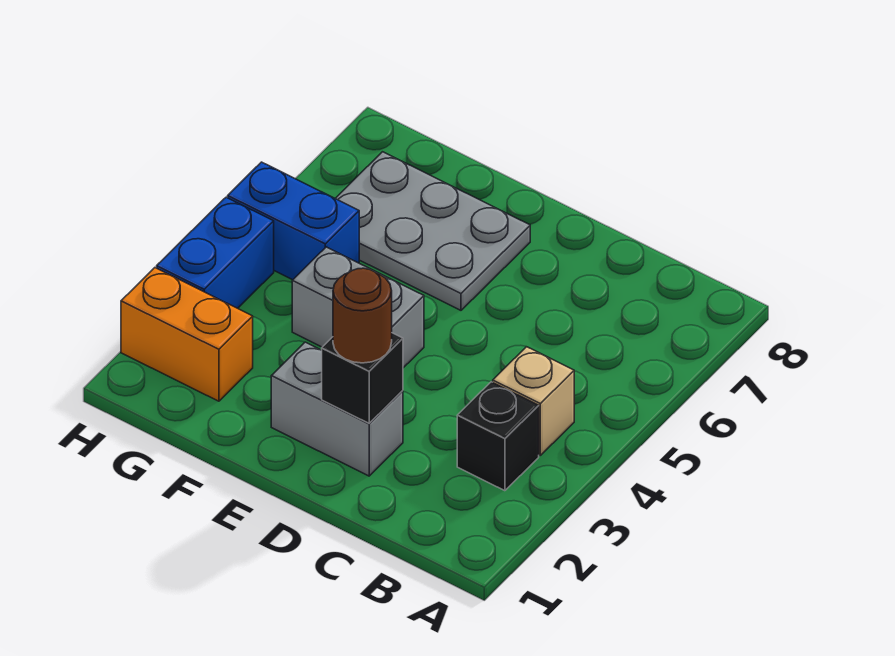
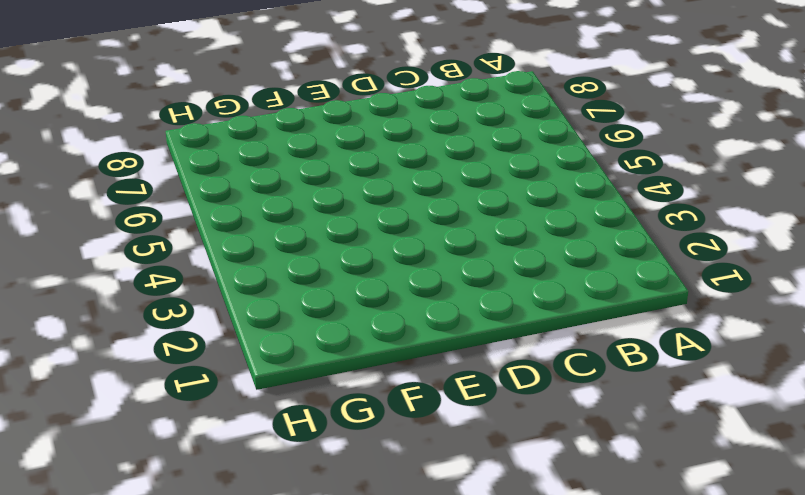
none -> black brick B3 level 1
none -> tan brick B4 level 1

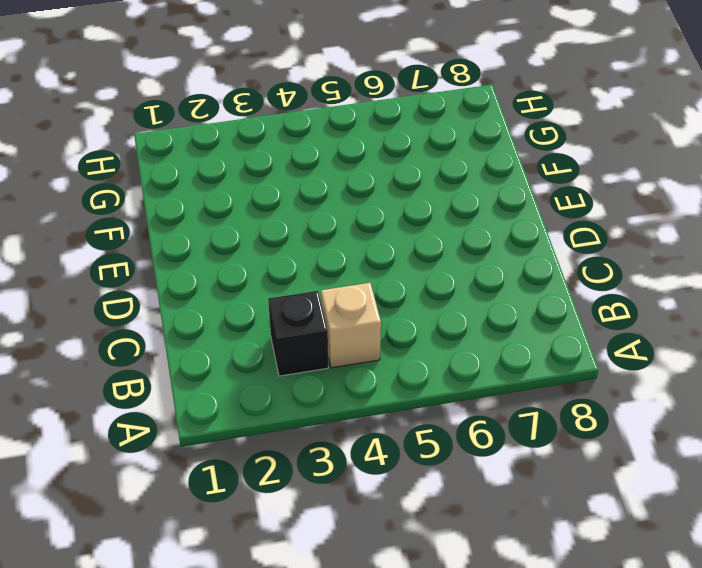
none -> grey brick D2:E2 level 1
none -> grey brick E4:F4 level 1

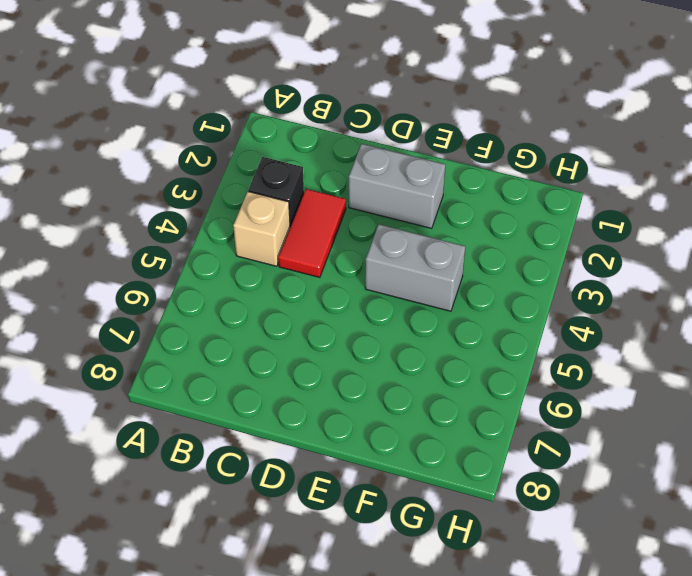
red tile C3:C4 level 1 -> none
none -> grey plate E6:G7 level 1
none -> orange brick G2:H2 level 1

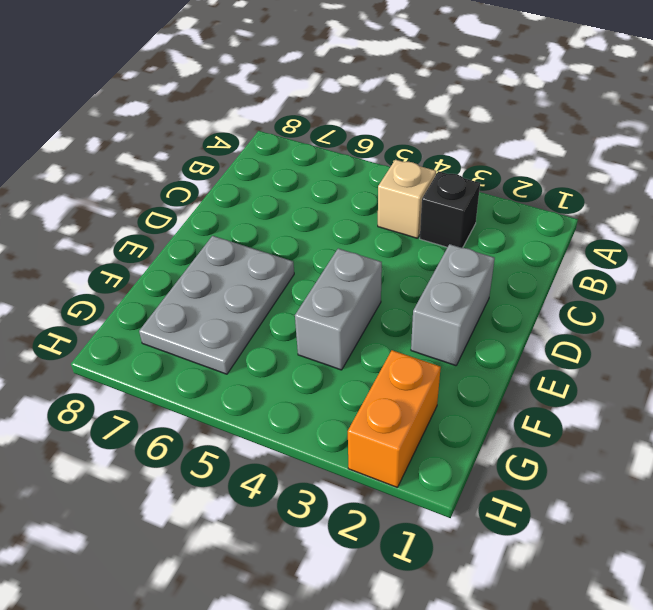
none -> blue brick G5:H5 level 1
none -> blue brick H3:H4 level 1

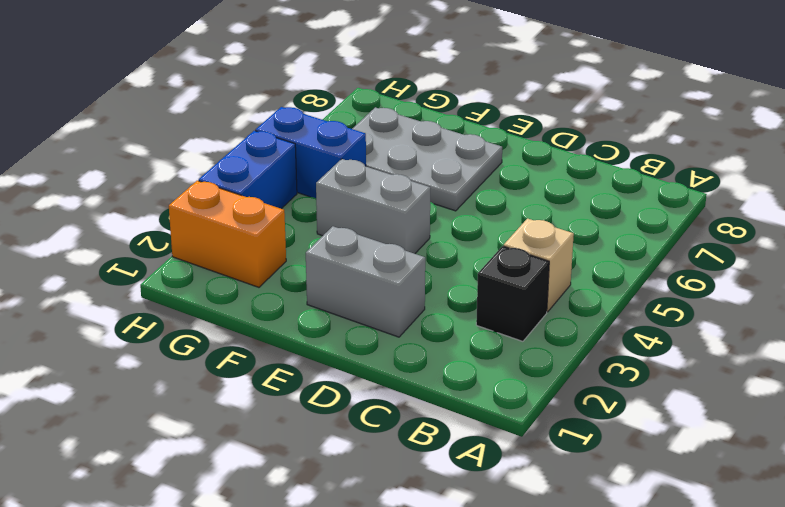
none -> black brick D2 level 2
none -> brown round brick D2 level 3

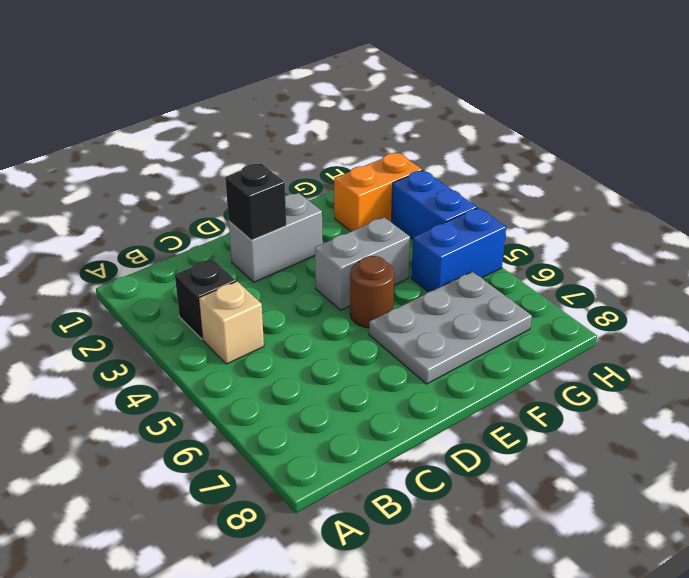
brown round brick E5 level 1 -> brown round brick D2 level 3

